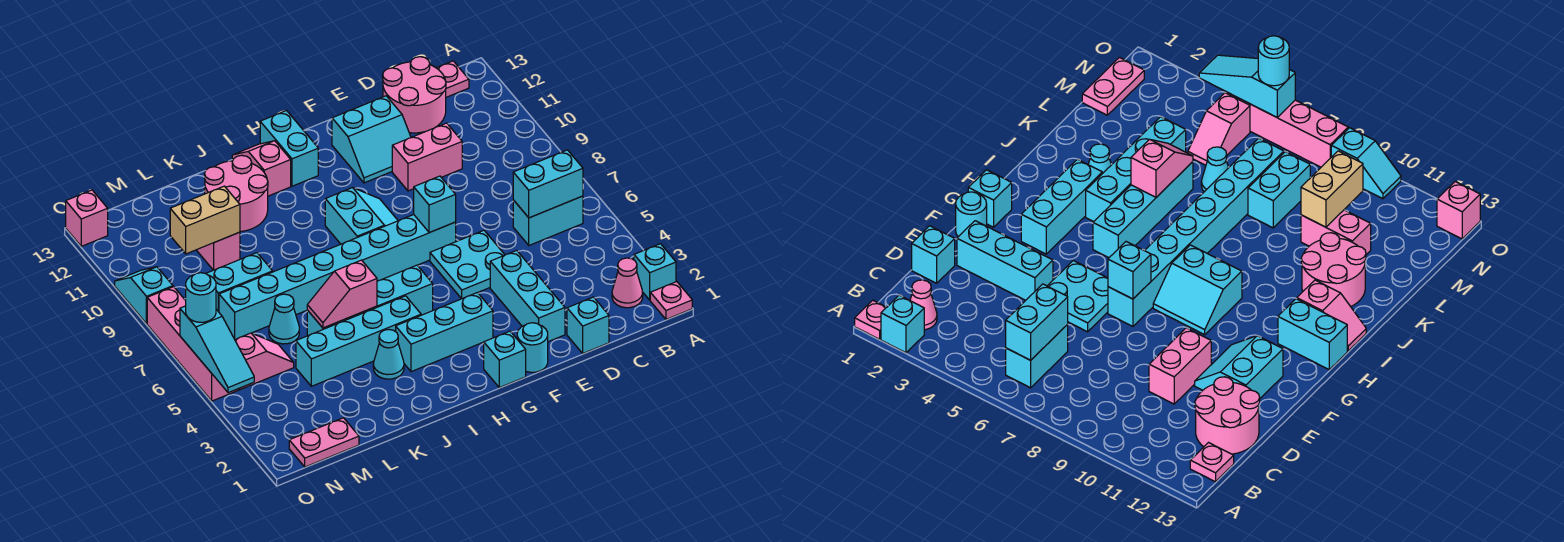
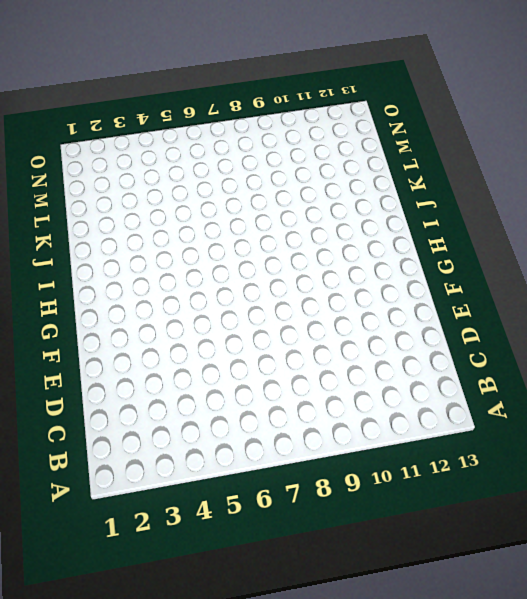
none -> pink plate A1 level 1
none -> cyan brick A2 level 1
none -> pink cone B2 level 1
none -> cyan brick B6:C6 level 1

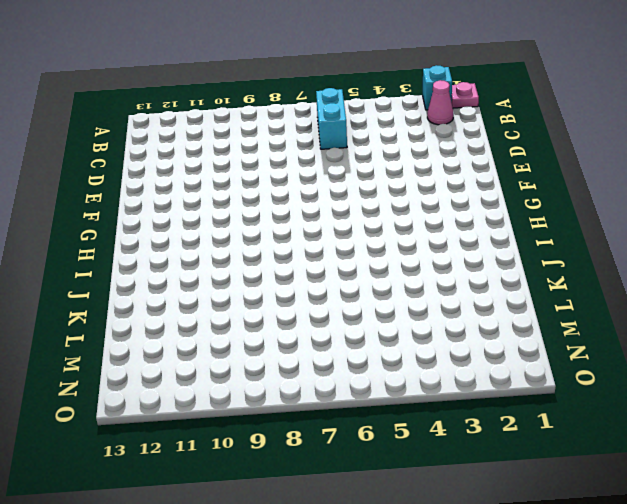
none -> pink plate B13 level 1
none -> pink round brick C12:D13 level 1
none -> cyan brick D1 level 1
none -> pink brick D10:E10 level 1

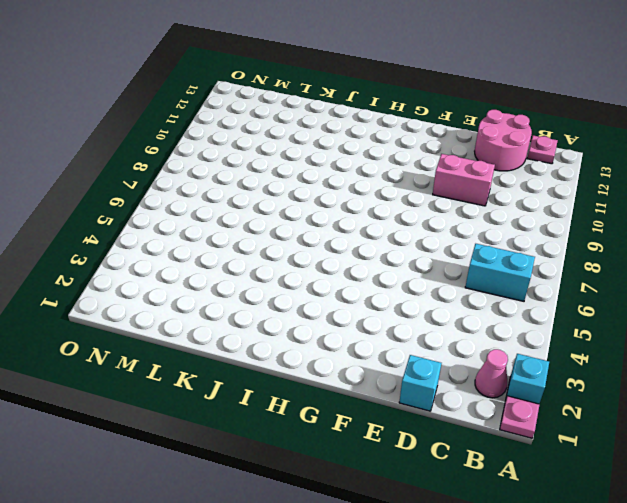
none -> cyan brick E2:E4 level 1
none -> cyan plate E5:F6 level 1
none -> cyan slope E11:F12 level 1 top 12
none -> cyan round brick F1 level 1

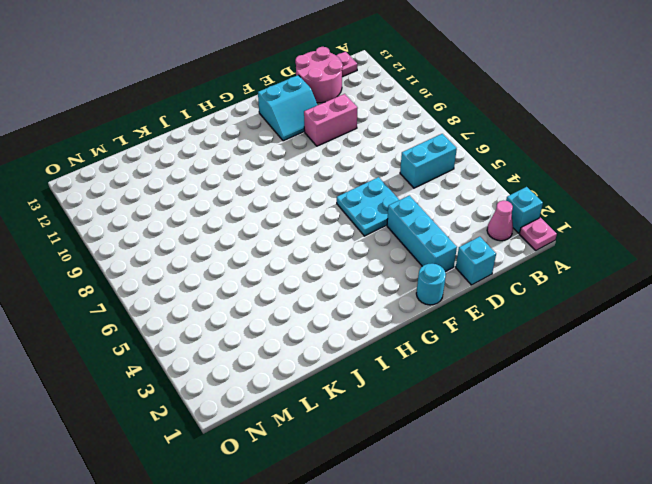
none -> cyan brick F7:M7 level 1
none -> cyan brick G1 level 1
none -> cyan brick G3:I3 level 1
none -> cyan slope G8:H9 level 1 top H

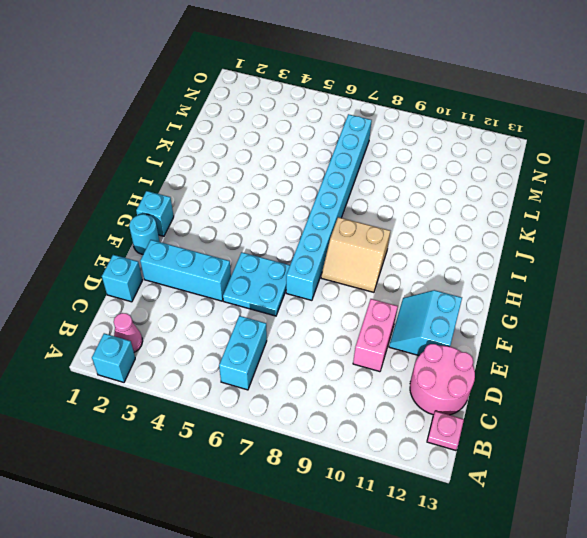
tan slope G8:H9 level 1 top H -> cyan slope G8:H9 level 1 top H
none -> pink plate A1 level 1
none -> cyan brick G3:I3 level 1
none -> cyan brick H5:K5 level 1
none -> cyan brick H12:H13 level 1

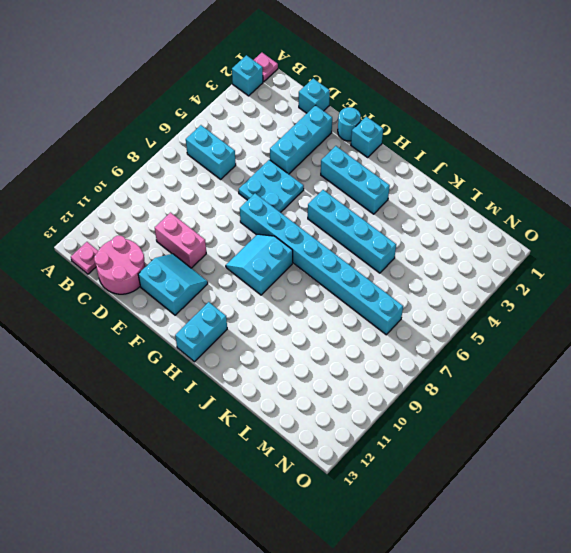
none -> pink cone B2 level 1
none -> cyan brick I4:L4 level 1
none -> pink slope I12:I13 level 1 top 12
none -> cyan cone J3 level 1

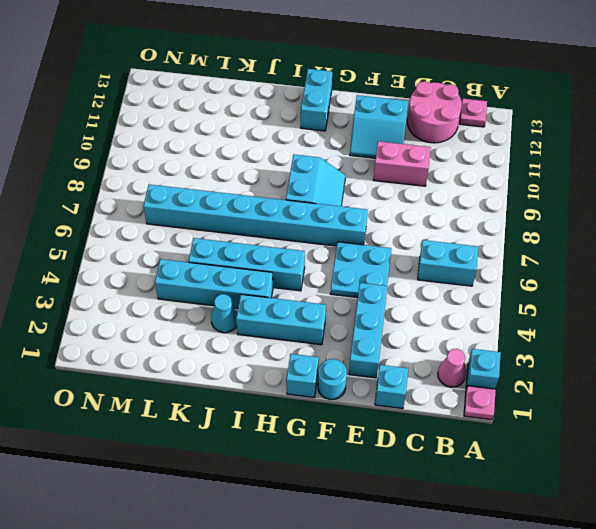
none -> pink slope I12:I13 level 1 top 12
none -> pink round brick J11:K12 level 1
none -> cyan cone L6 level 1
none -> cyan brick L8:M8 level 1

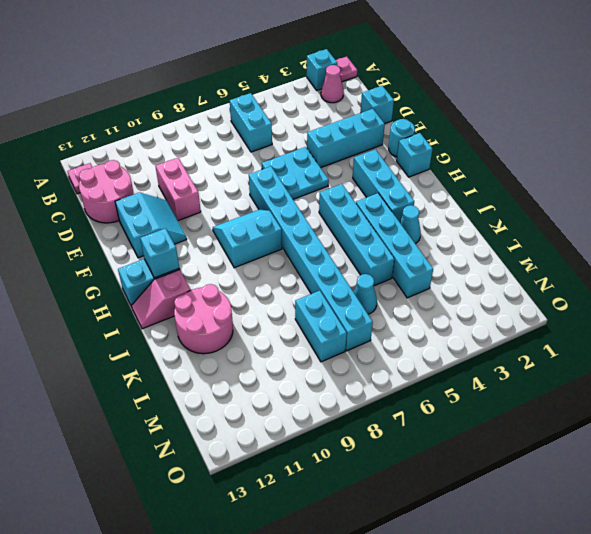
cyan brick H12 level 2 -> cyan brick F7 level 2
none -> pink brick L10:L11 level 1
none -> pink plate M1:N1 level 1
none -> pink slope M5:N5 level 1 top N
none -> pink brick O5:O8 level 1

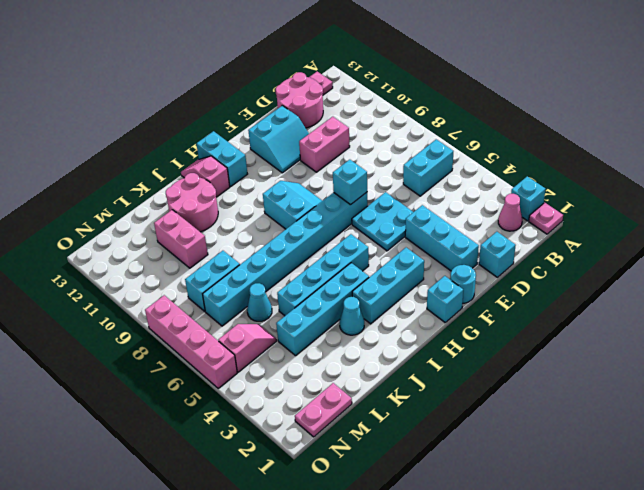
none -> cyan slope O9:O10 level 1 top 9
none -> pink brick O13 level 1
none -> cyan brick B6:C6 level 2
none -> pink slope J5:K5 level 2 top J

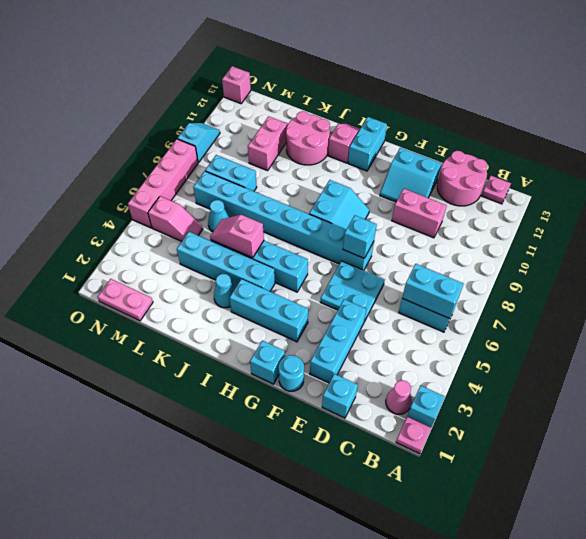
none -> tan brick L10:M10 level 2
none -> cyan slope O4:O6 level 2 top 6
none -> cyan round brick O6 level 3

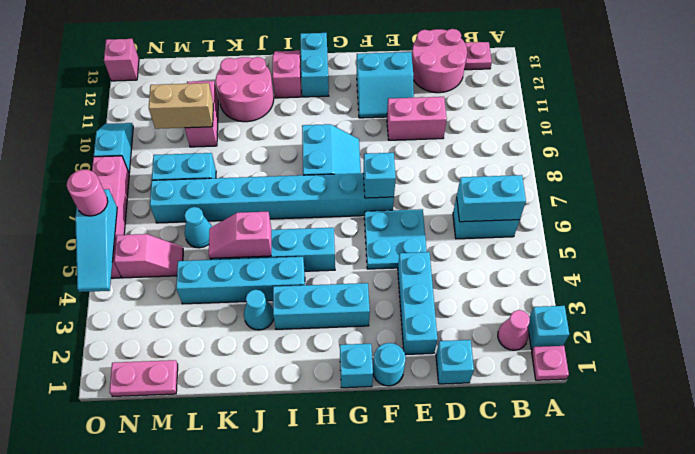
pink round brick O6 level 3 -> cyan round brick O6 level 3

